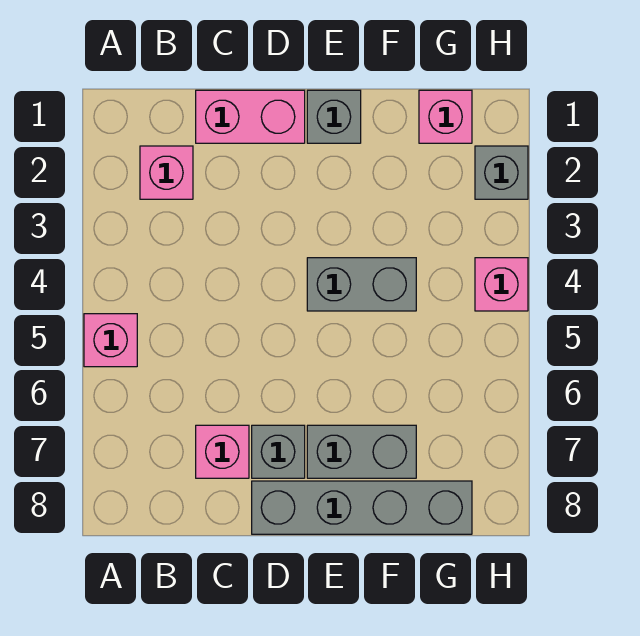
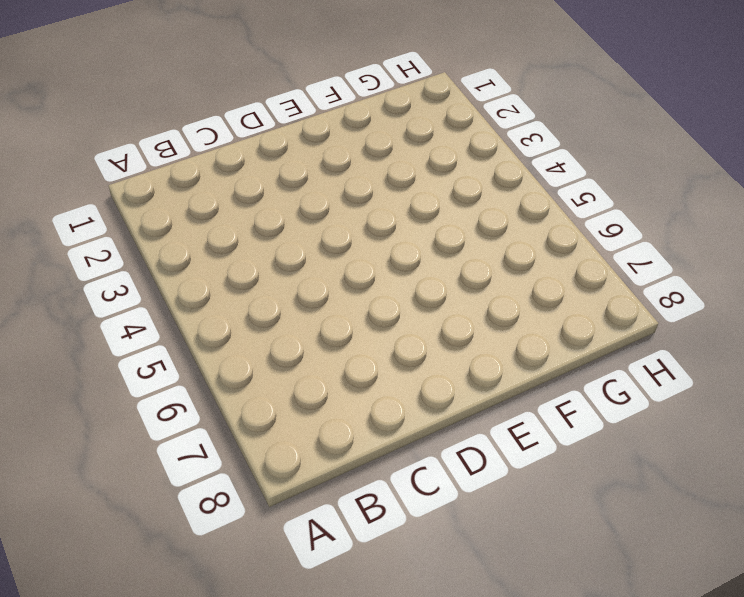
none -> pink brick A5 level 1
none -> pink brick B2 level 1
none -> pink brick C1:D1 level 1

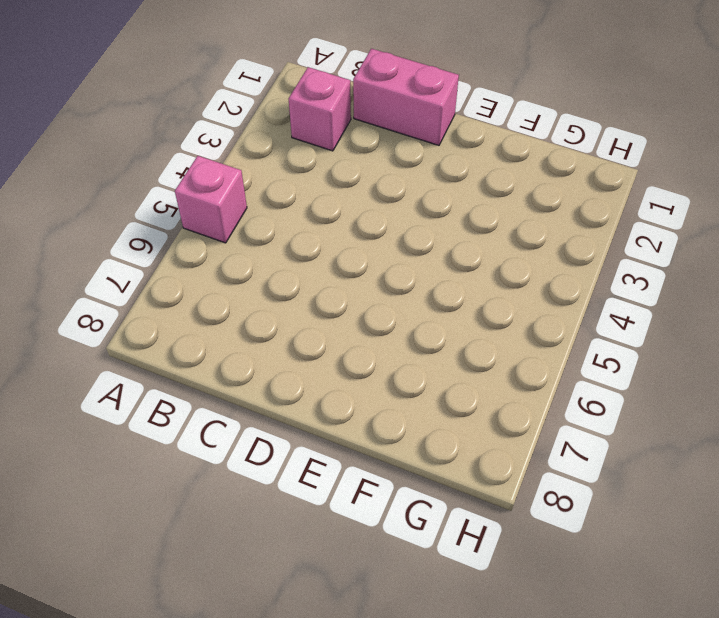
none -> pink brick C7 level 1
none -> grey brick D7 level 1
none -> grey brick D8:G8 level 1

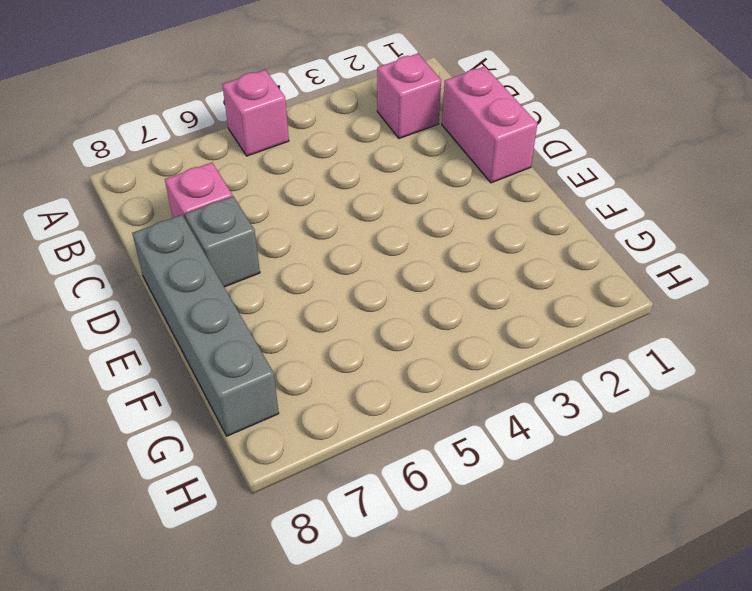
none -> grey brick E1 level 1
none -> grey brick E4:F4 level 1
none -> grey brick E7:F7 level 1

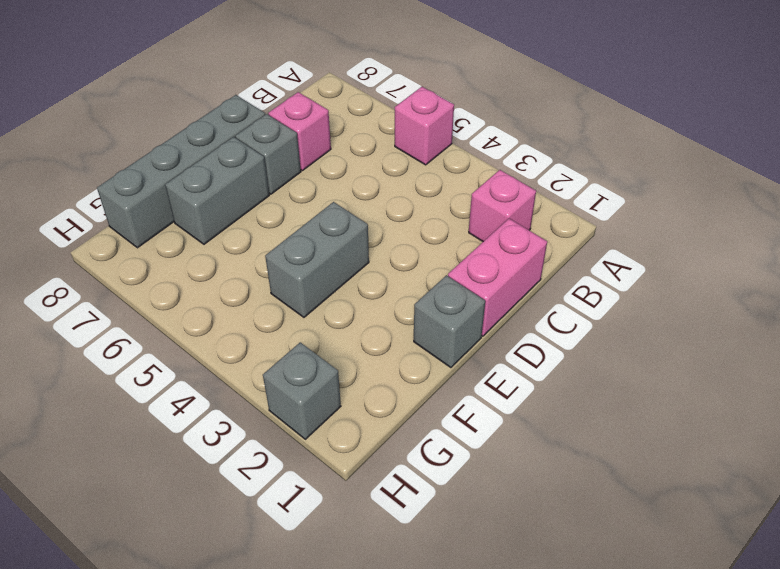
none -> pink brick G1 level 1
none -> pink brick H4 level 1

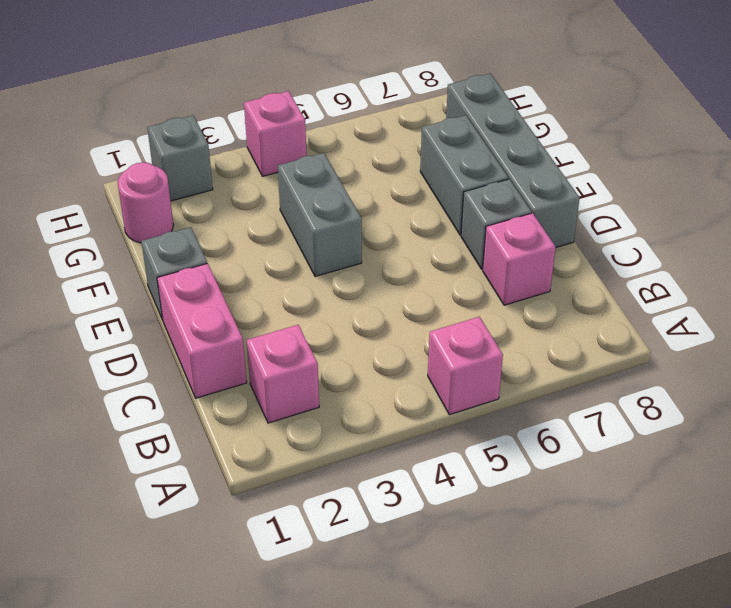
pink round brick G1 level 1 -> pink brick G1 level 1

